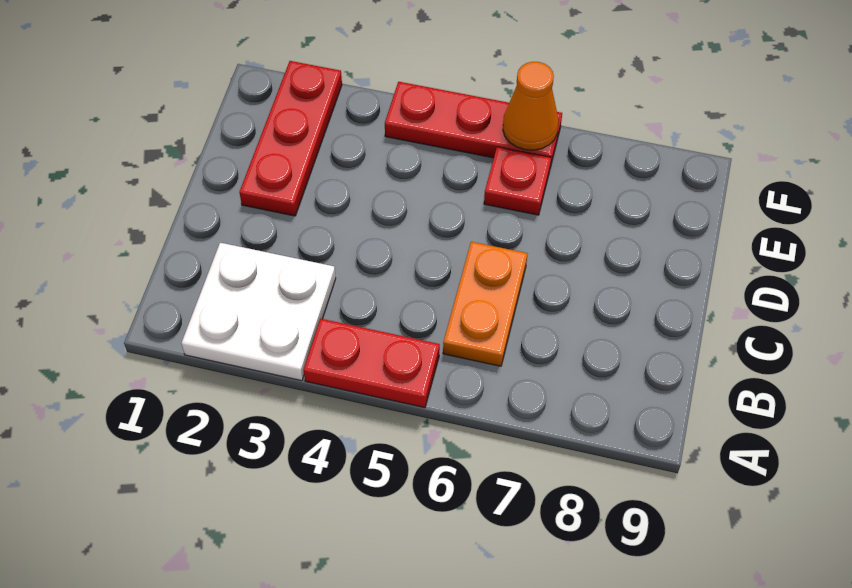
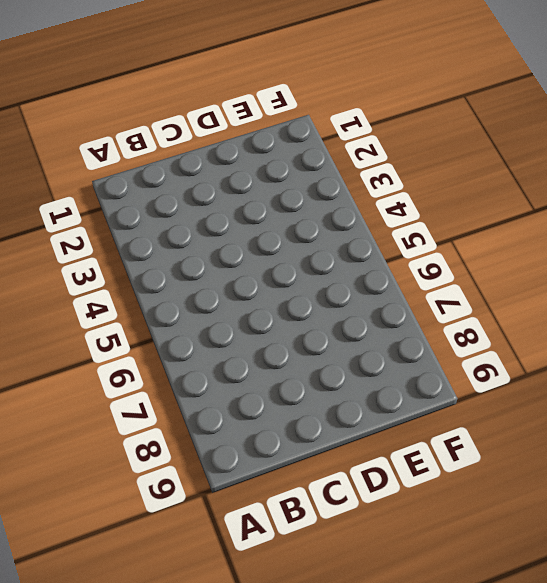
none -> white plate A2:B3 level 1
none -> red plate A4:A5 level 1

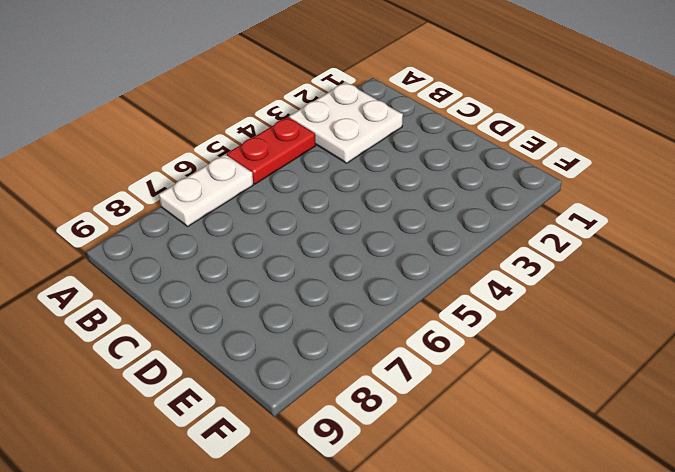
white plate A6:A7 level 1 -> none
none -> orange plate B6:C6 level 1
none -> red plate D2:F2 level 1

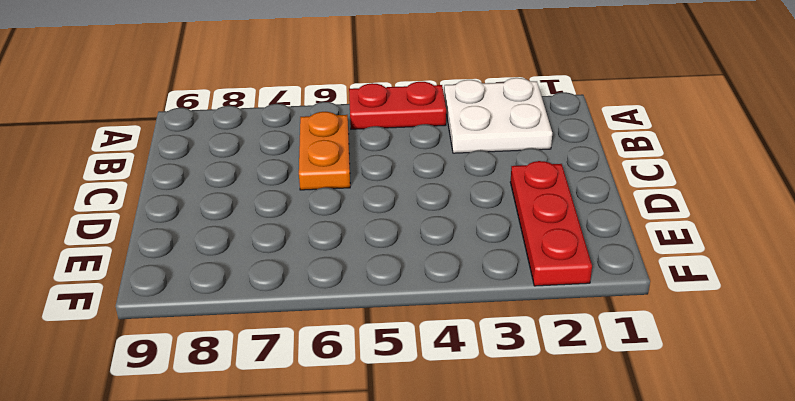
none -> red plate E6 level 1
none -> red plate F4:F6 level 1

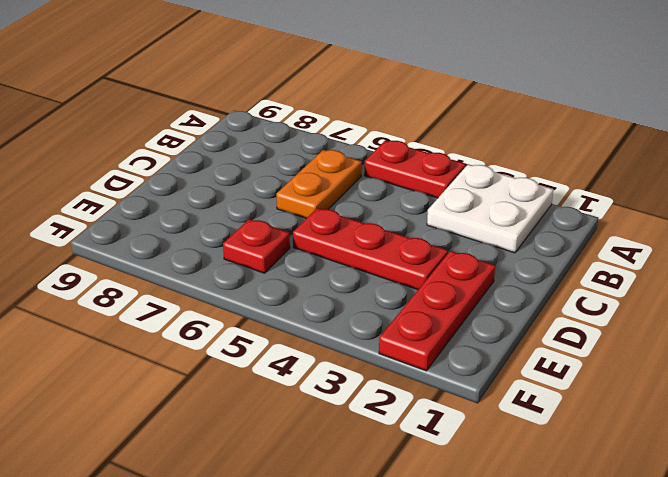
red plate D3:D5 level 1 -> red plate F4:F6 level 1
none -> orange cone F6 level 2

